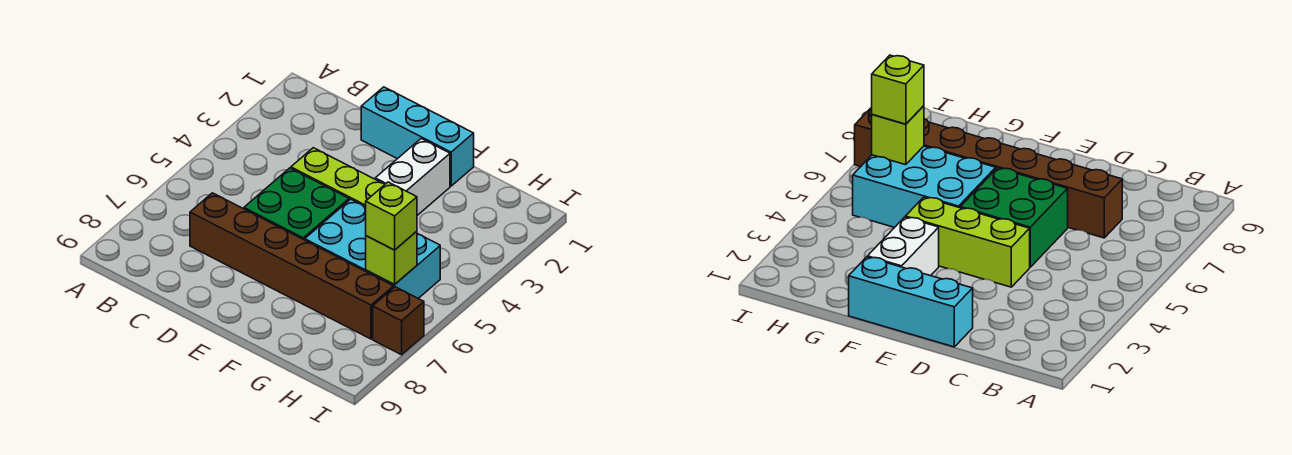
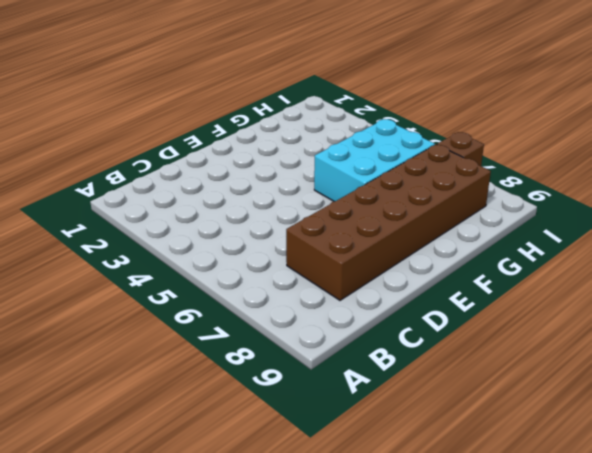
brown brick C7:H8 level 1 -> brown brick C7:H7 level 1
none -> cyan brick D1:F1 level 1
none -> lime brick D4:F4 level 1

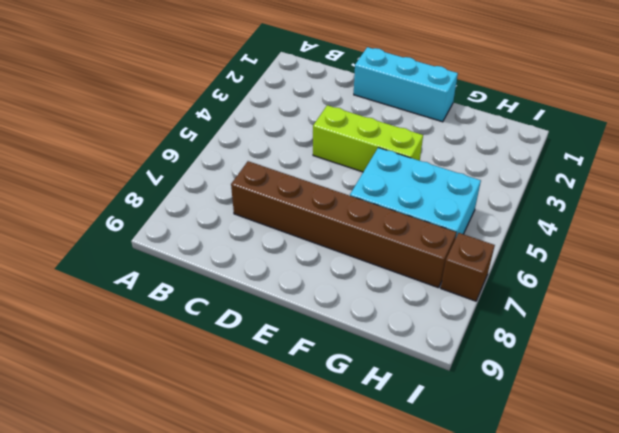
none -> green brick D5:E6 level 1
none -> white brick F2:F3 level 1

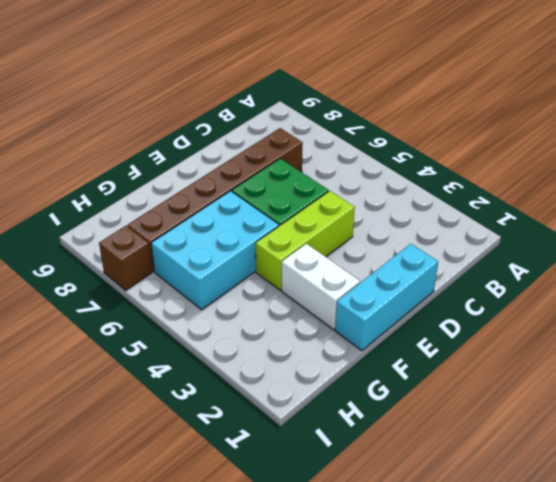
none -> lime brick H6 level 2
none -> lime brick H6 level 3

